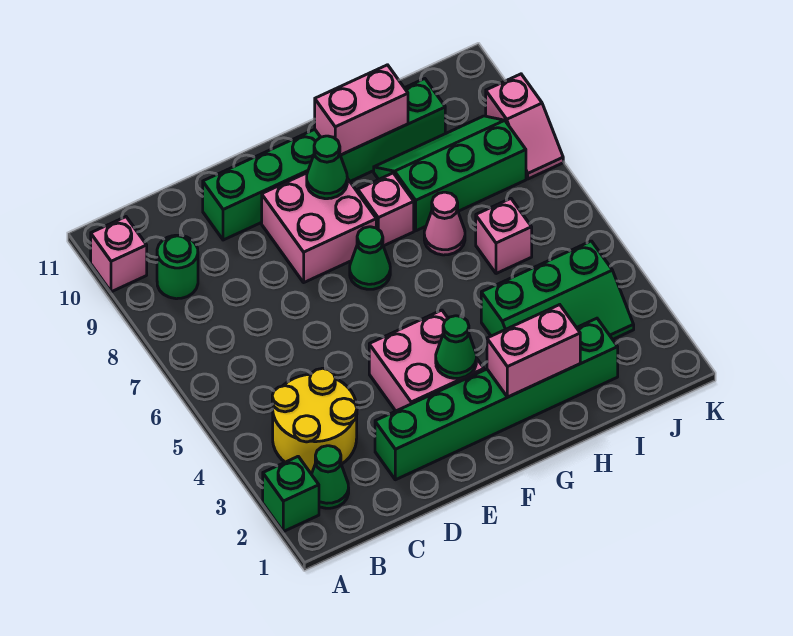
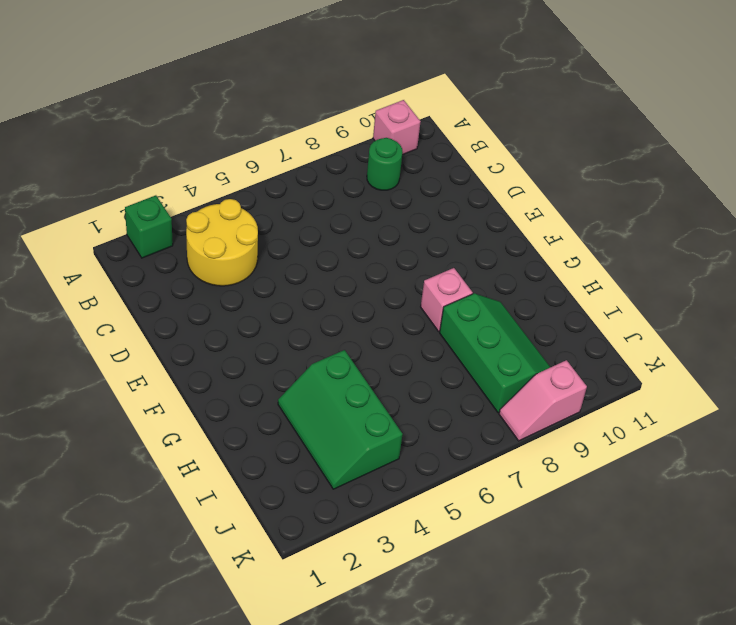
none -> green cone B2 level 1
none -> green brick D2:I2 level 1
none -> green brick D10:I10 level 1

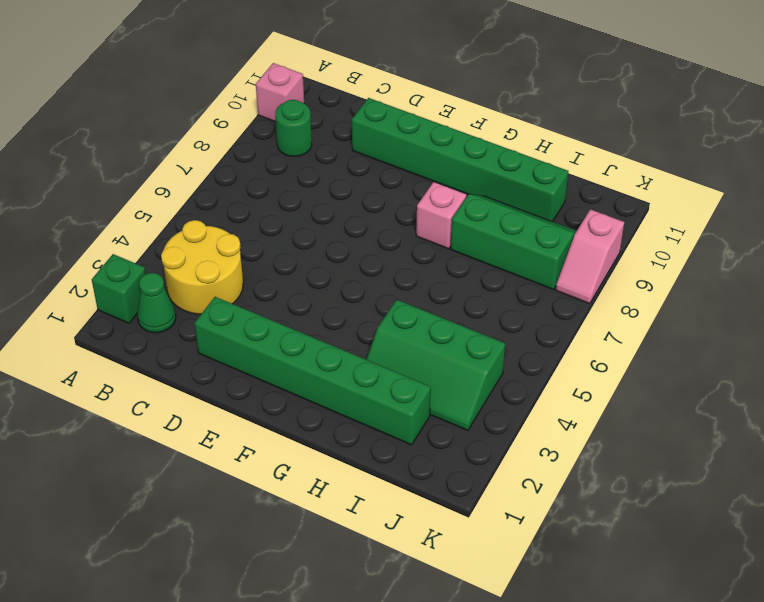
none -> pink brick E3:F4 level 1
none -> pink brick E8:F9 level 1
none -> green cone F7 level 1

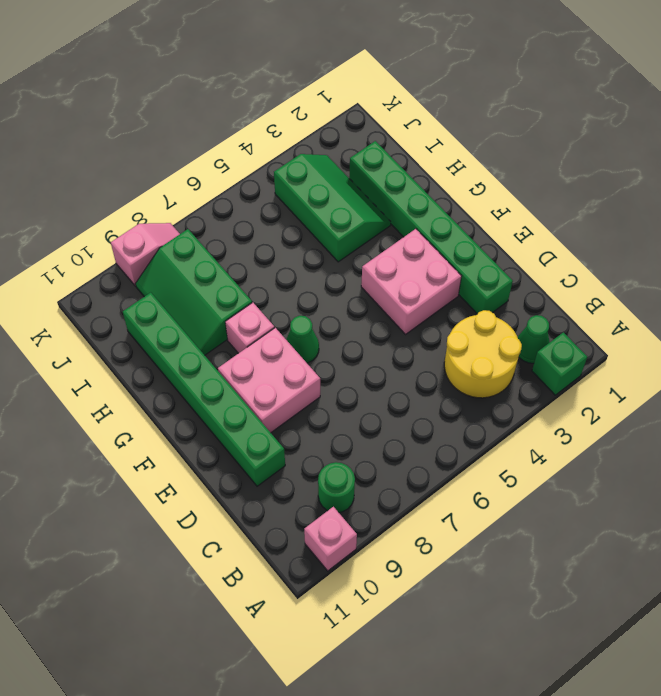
none -> pink cone H7 level 1
none -> pink brick I6 level 1
none -> green cone F3 level 2

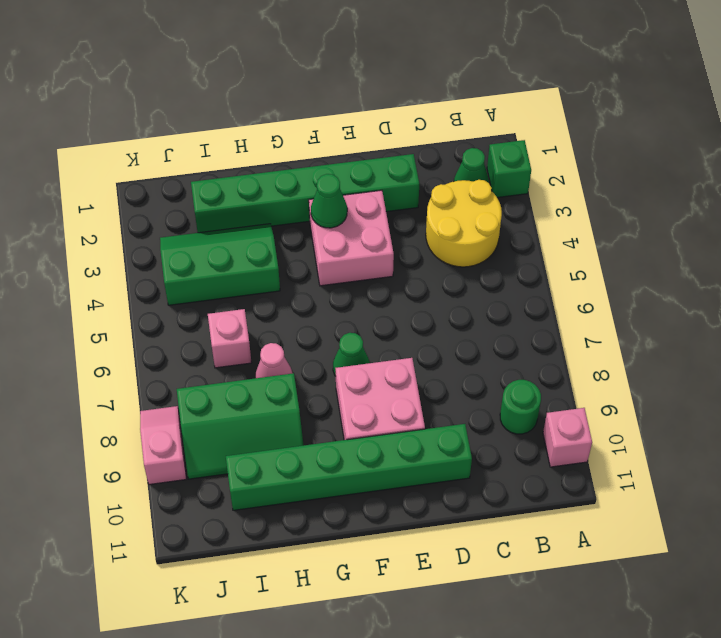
none -> pink brick G8 level 1
none -> green cone F9 level 2
none -> pink brick G2:H2 level 2

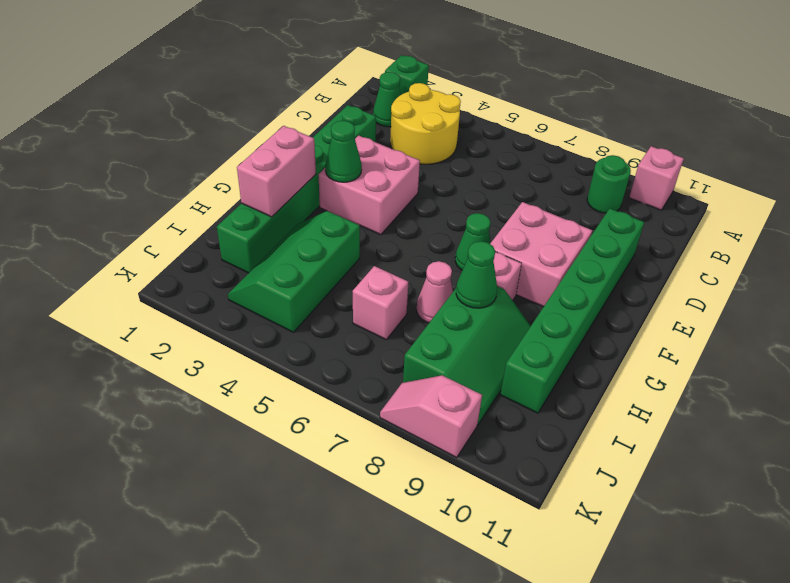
green cone H8 level 2 -> green cone F9 level 2
none -> pink brick G10:H10 level 2

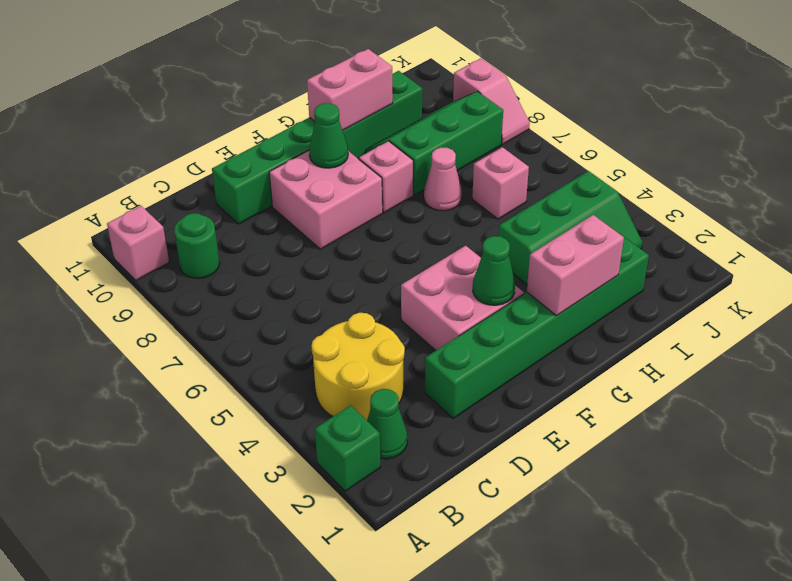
none -> green cone F7 level 1

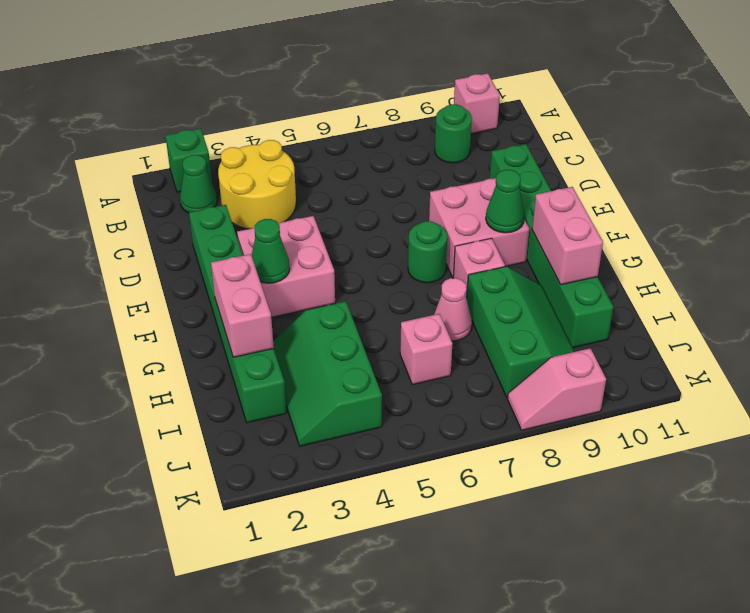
green round brick F7 level 1 -> green cone F7 level 1

